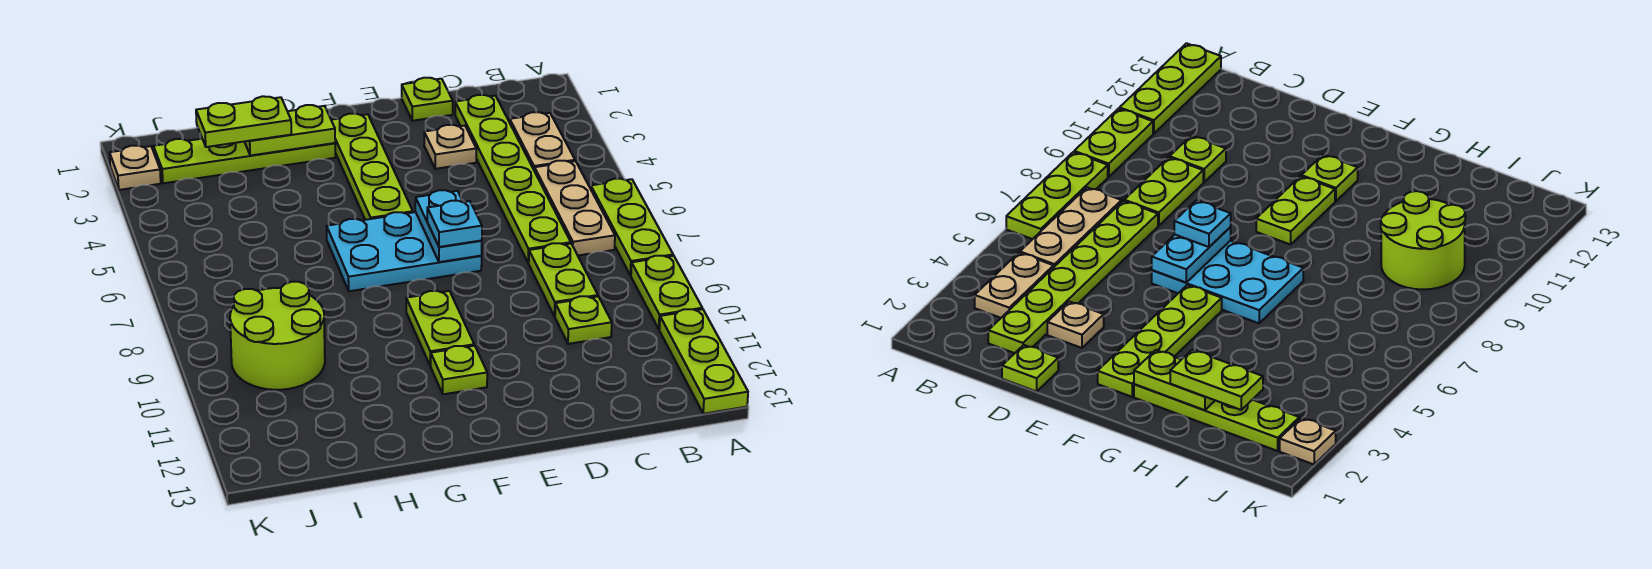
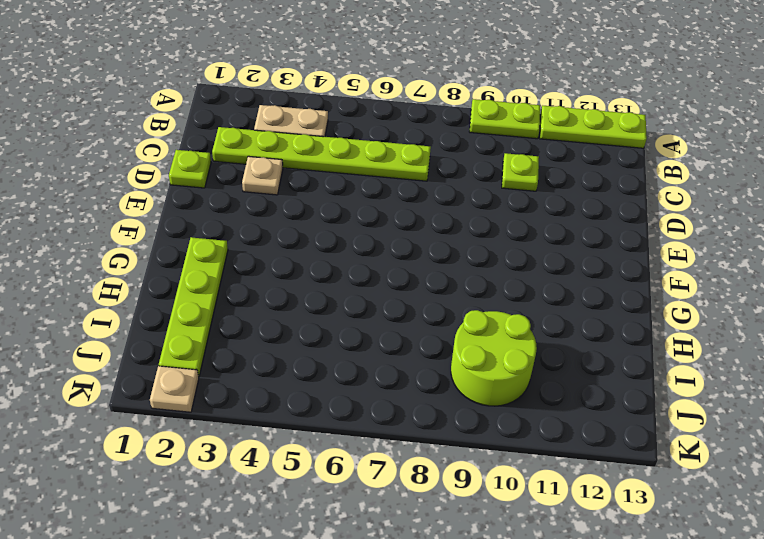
none -> lime plate A6:A8 level 1
none -> tan plate B5:B7 level 1
none -> lime plate C8:C9 level 1

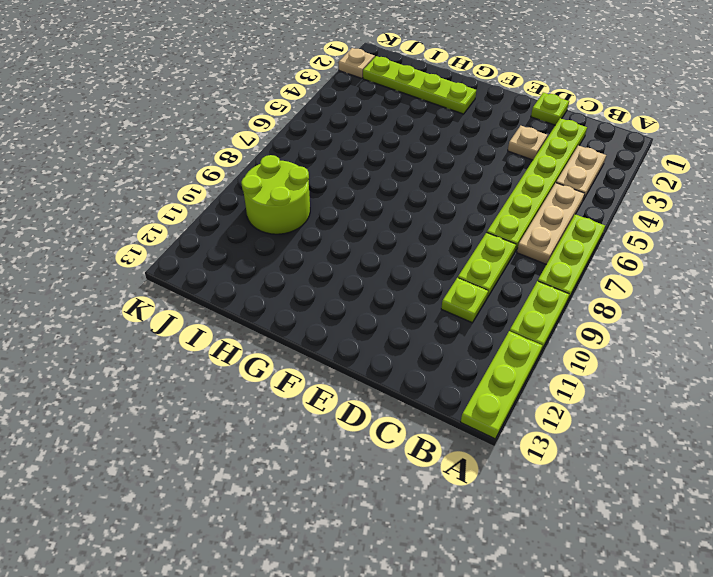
none -> cyan plate E6:G7 level 1
none -> lime plate F2:F5 level 1
none -> lime plate F9:F10 level 1

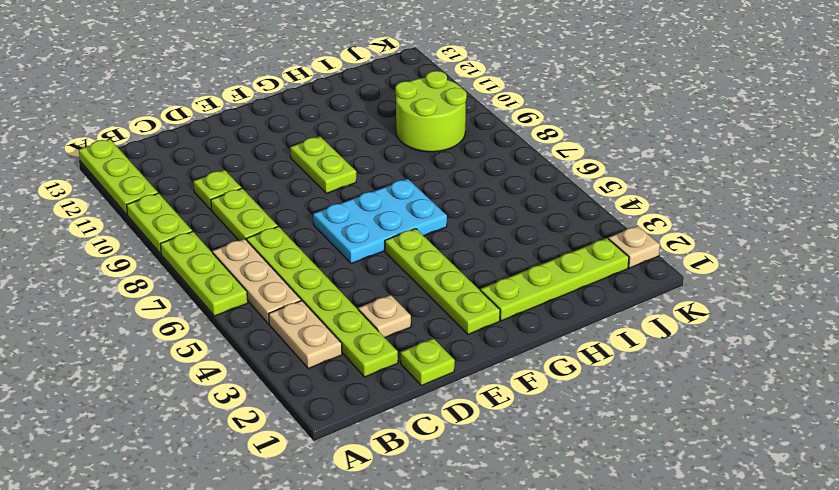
none -> lime plate F11 level 1
none -> cyan plate E6:E7 level 2
none -> lime plate G2:H2 level 2

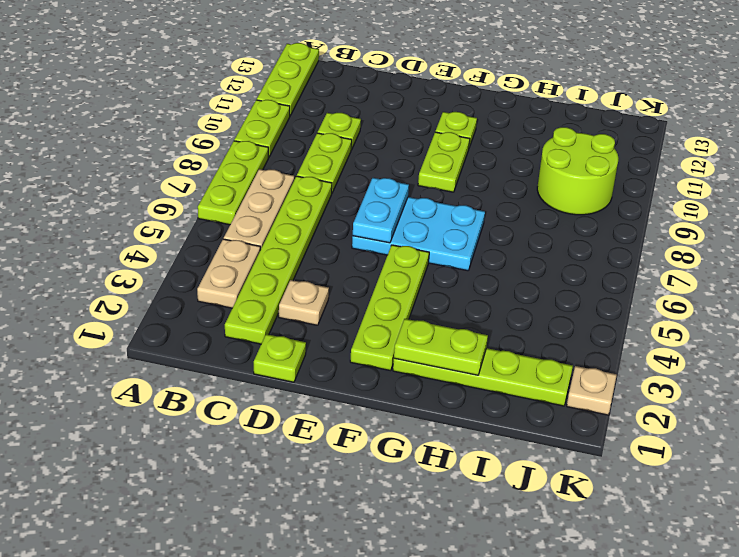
none -> cyan plate E7 level 3
none -> lime plate H2:I2 level 3

